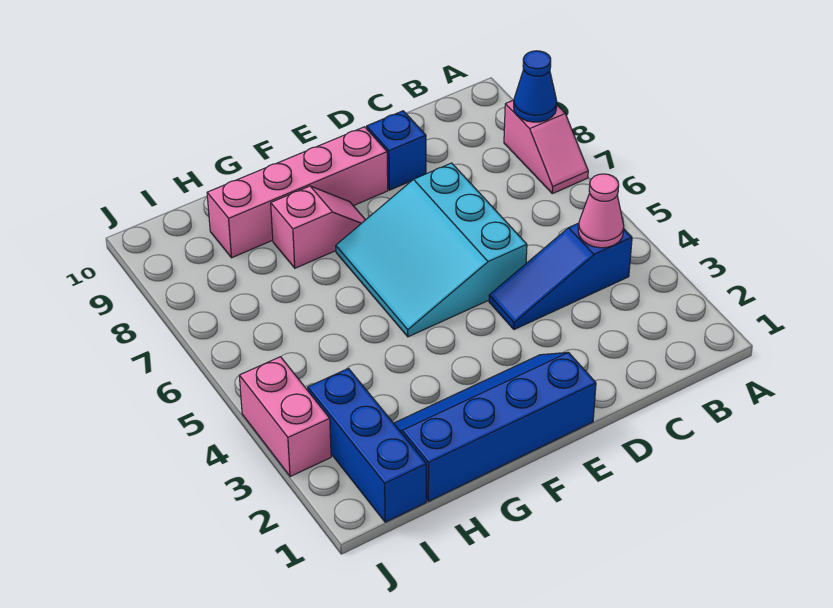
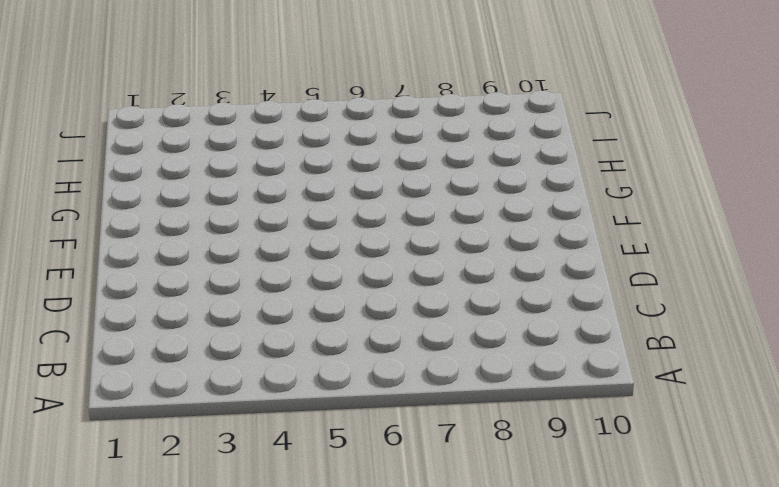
none -> pink slope A7:A8 level 1 top 8
none -> blue slope B4:D4 level 1 top B

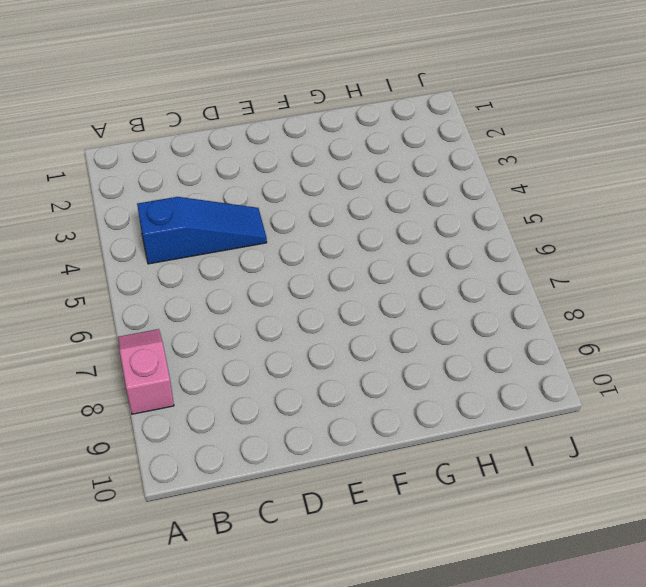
none -> cyan slope D5:F7 level 1 top D
none -> blue brick D9 level 1

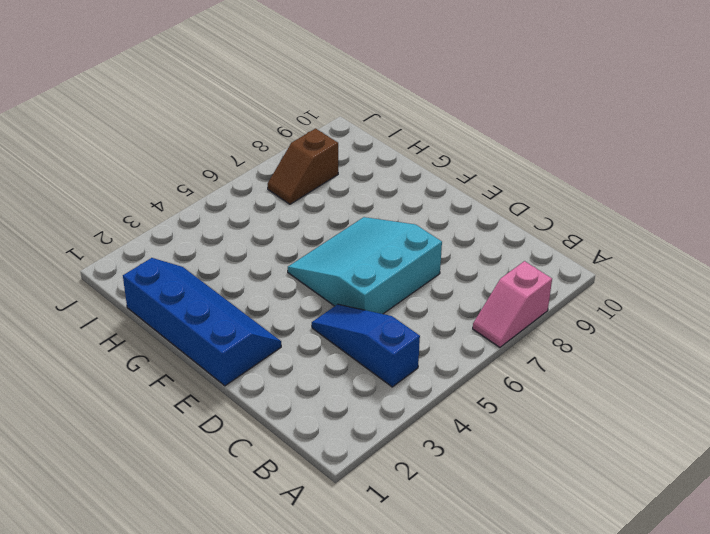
brown slope I7:I8 level 1 top 8 -> none
none -> blue brick D9 level 1
none -> pink brick E9:H9 level 1

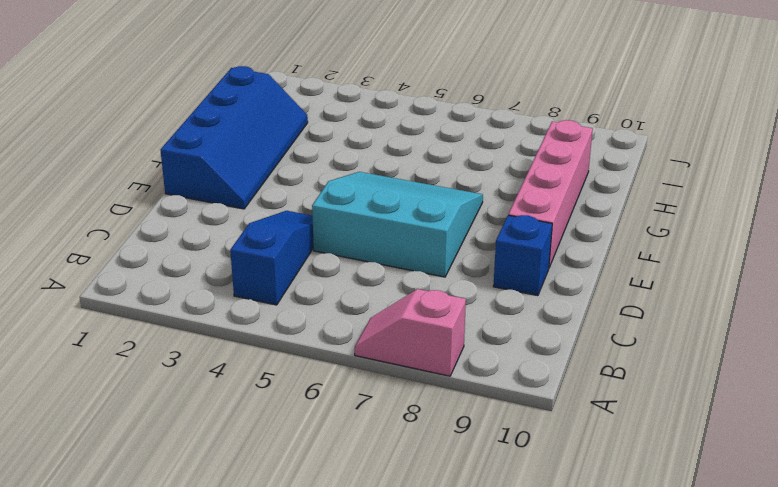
none -> pink slope F8:G8 level 1 top G
none -> blue brick I1:I3 level 1

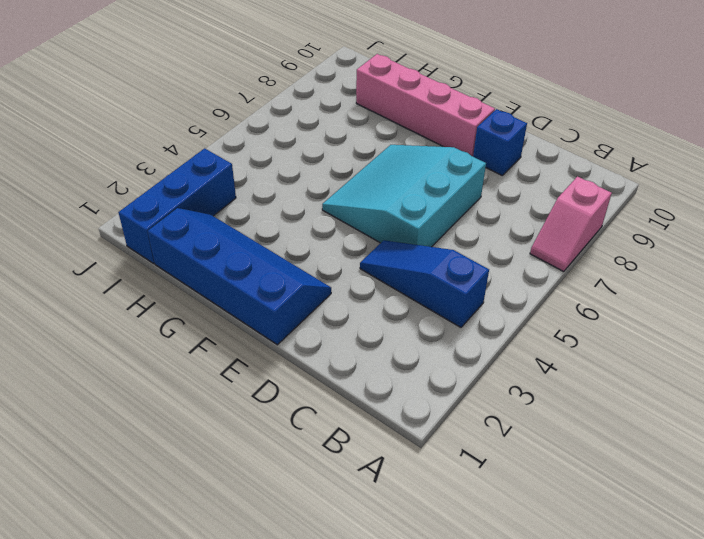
none -> pink slope F8:G8 level 1 top G
none -> pink brick J3:J4 level 1

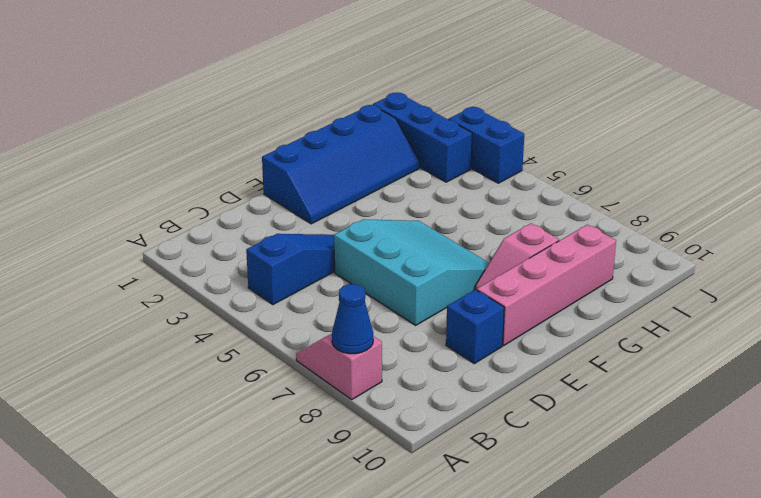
blue brick J3:J4 level 1 -> pink brick J3:J4 level 1
none -> pink cone B4 level 2

